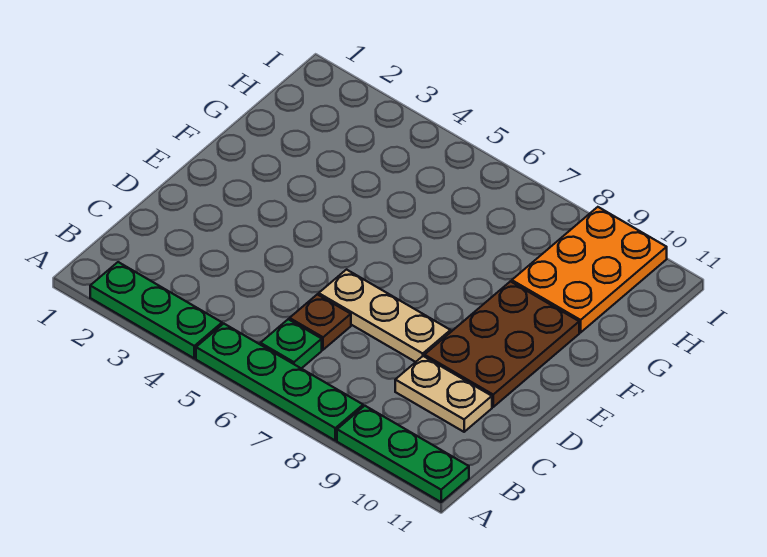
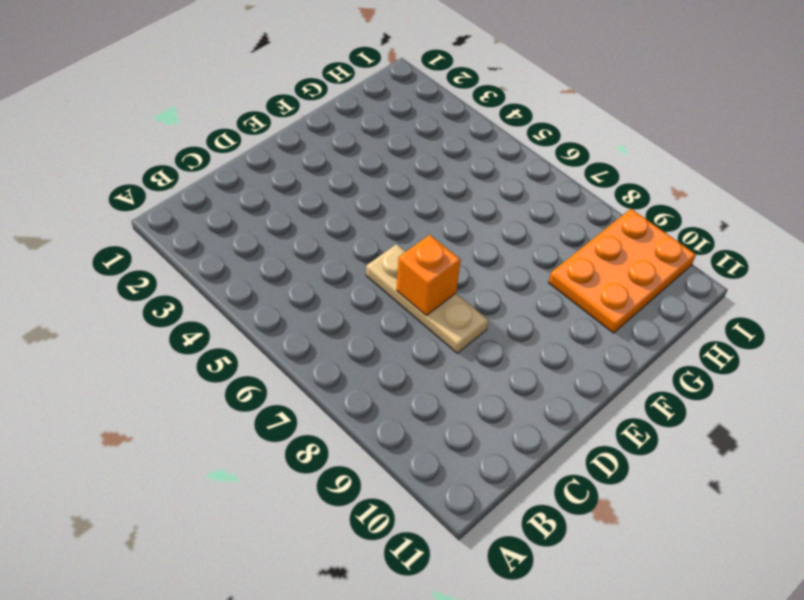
orange brick D7 level 2 -> none
none -> green plate A2:A4 level 1
none -> green plate A5:A8 level 1

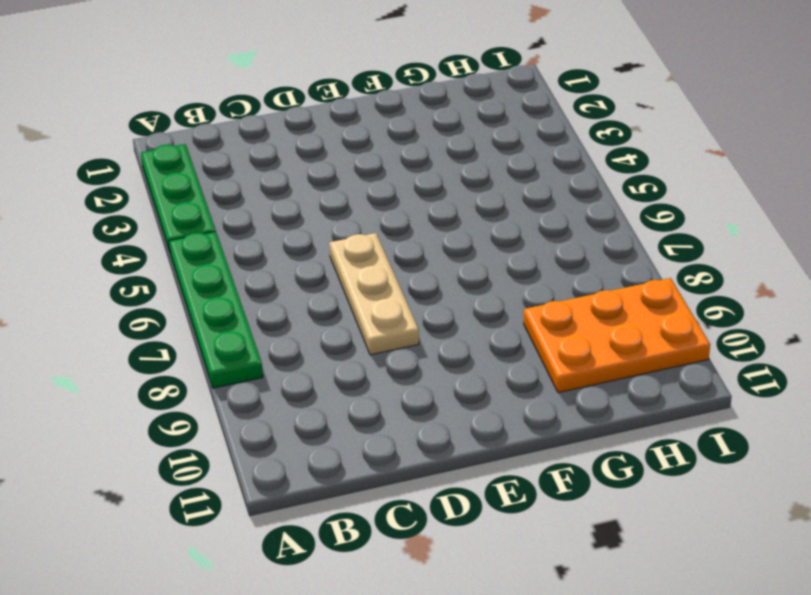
none -> green plate A9:A11 level 1
none -> green plate B6 level 1

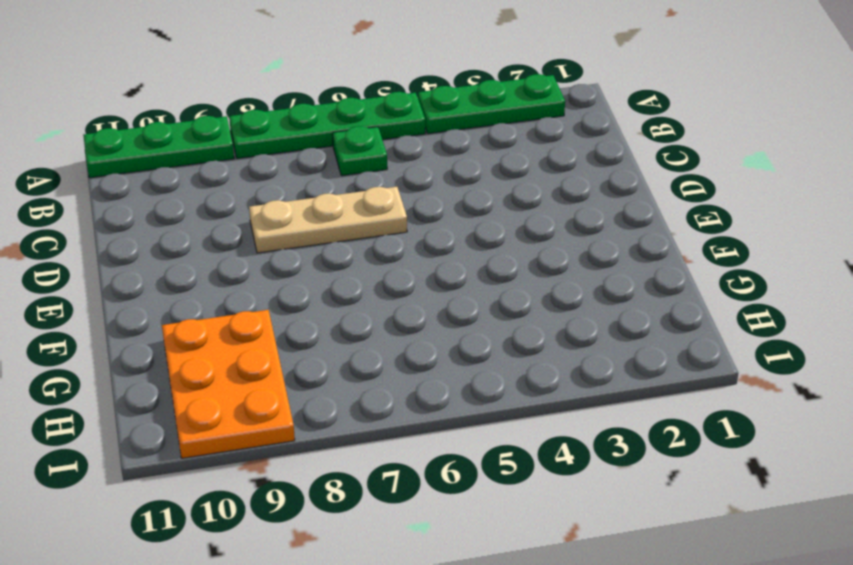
none -> brown plate C6 level 1
none -> tan plate C9:C10 level 1

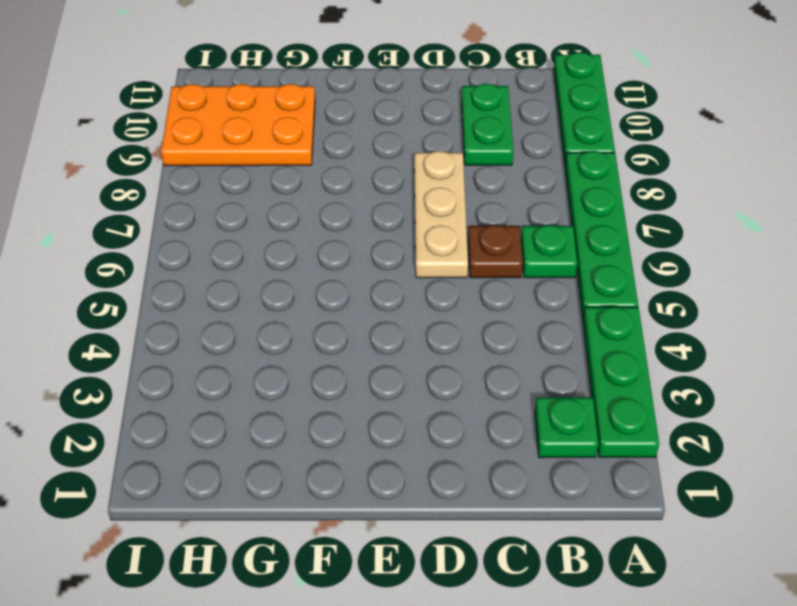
green plate B2 level 1 -> none
green plate C9:C10 level 1 -> tan plate C9:C10 level 1
none -> brown plate D9:F10 level 1

